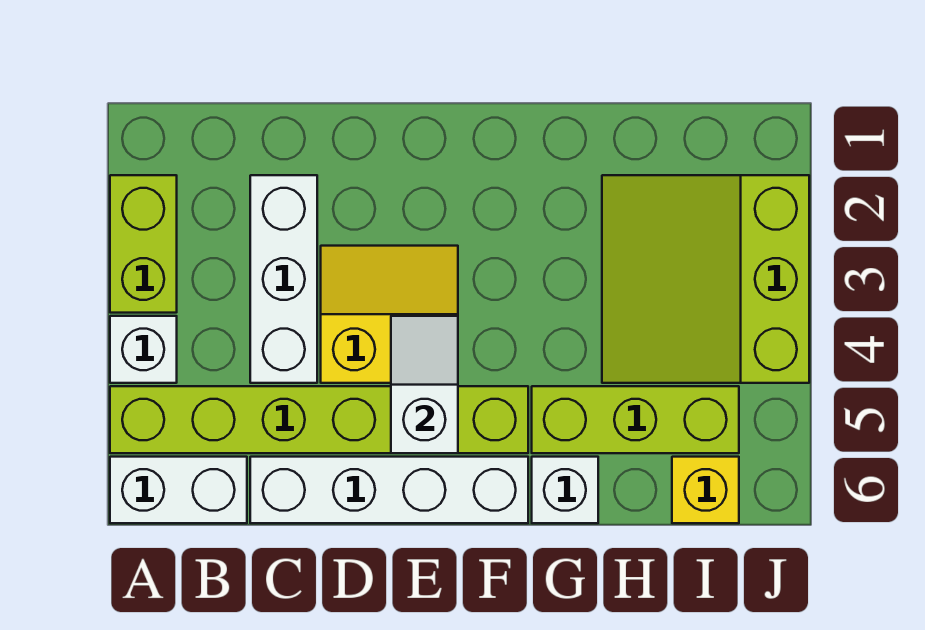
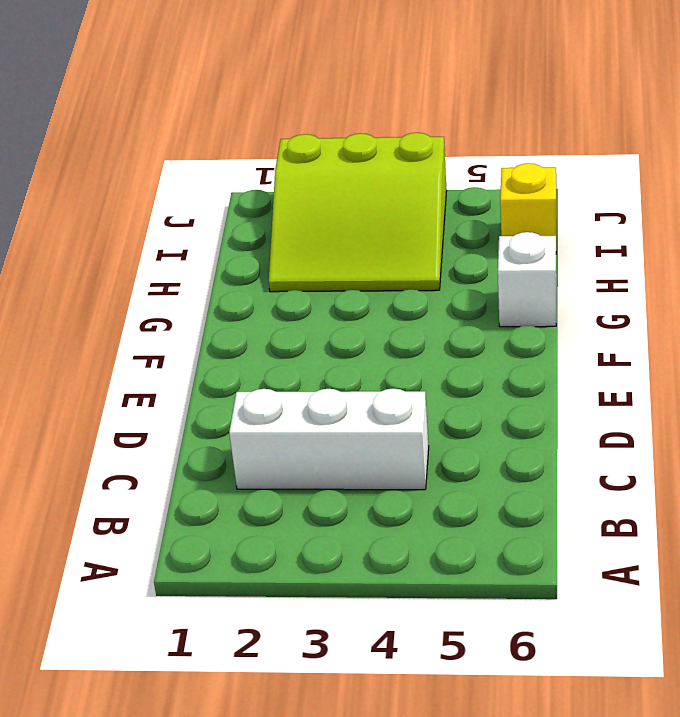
none -> lime brick A2:A3 level 1
none -> white brick A4 level 1
none -> lime brick A5:F5 level 1

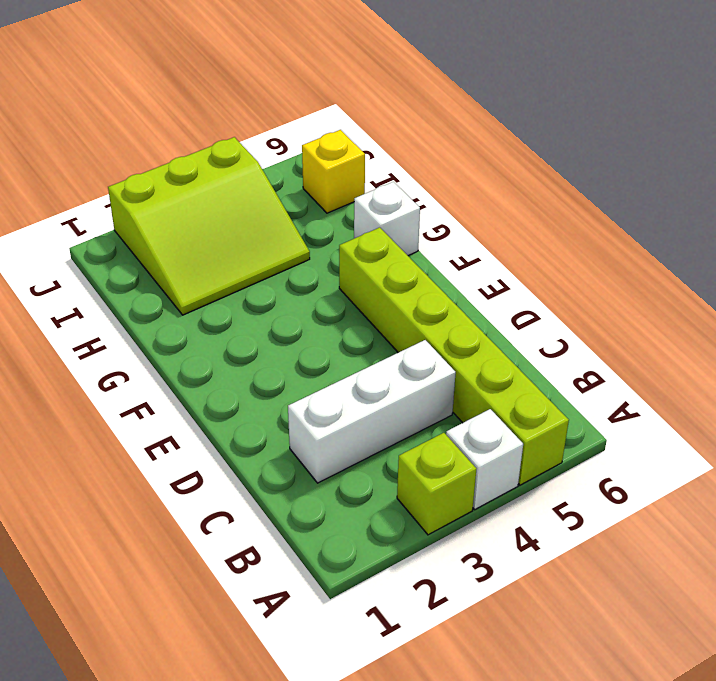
lime brick A3 level 1 -> lime brick A2:A3 level 1
none -> white brick A6:B6 level 1
none -> white brick C6:F6 level 1
none -> yellow slope D3:E4 level 1 top 4

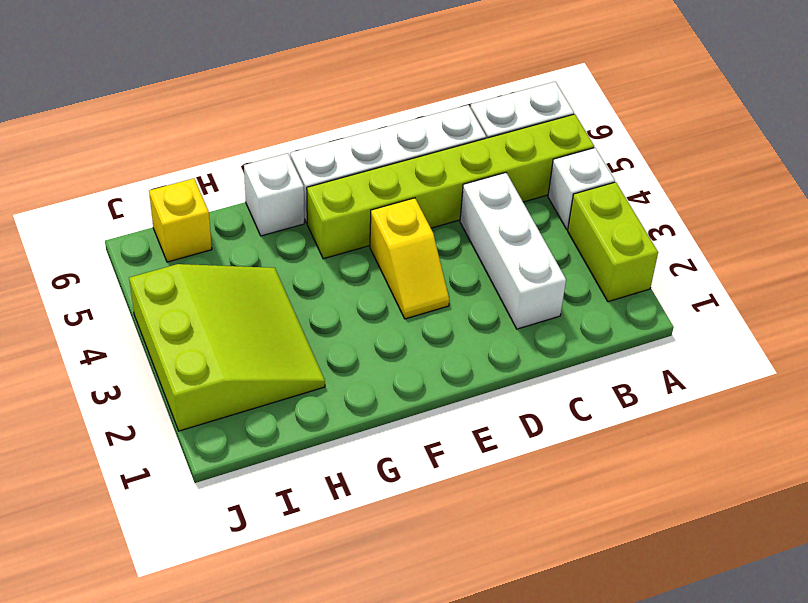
yellow slope E3:E4 level 1 top 4 -> yellow slope D3:E4 level 1 top 4
none -> lime brick G5:I5 level 1
none -> white slope E4:E5 level 2 top 5

